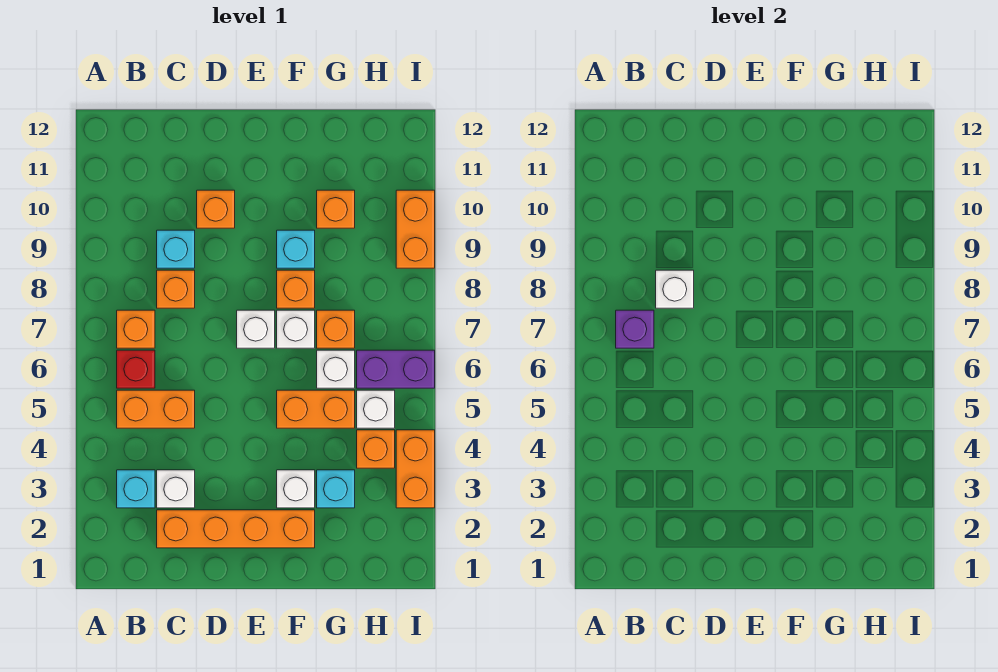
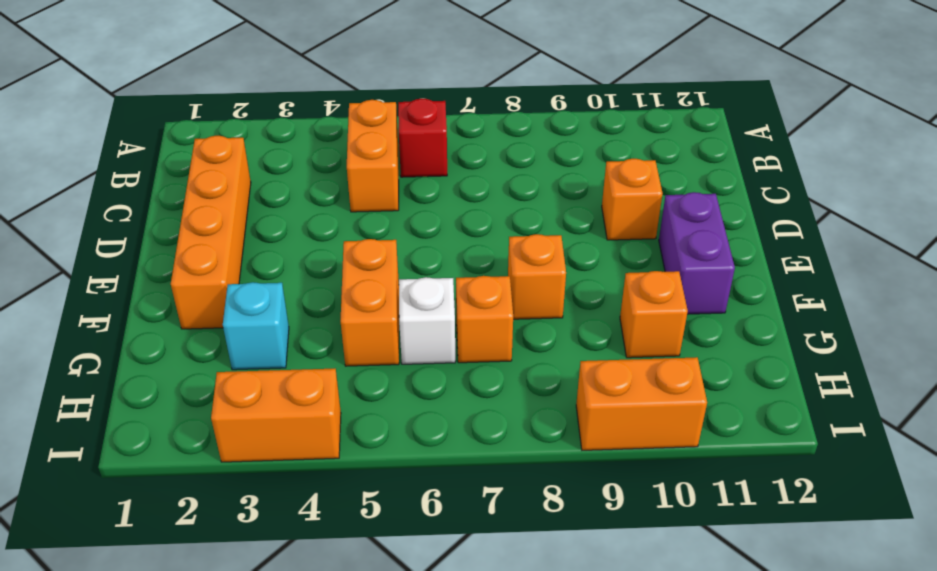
purple brick E11:F11 level 1 -> purple brick H6:I6 level 1
none -> cyan brick B3 level 1
none -> orange brick B7 level 1
none -> white brick C3 level 1

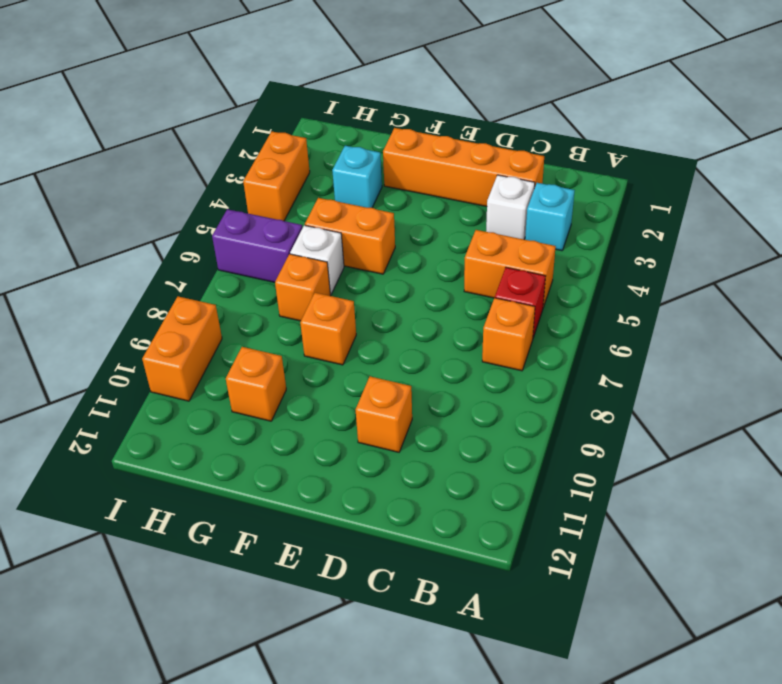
none -> orange brick C8 level 1
none -> cyan brick C9 level 1
none -> white brick E7 level 1

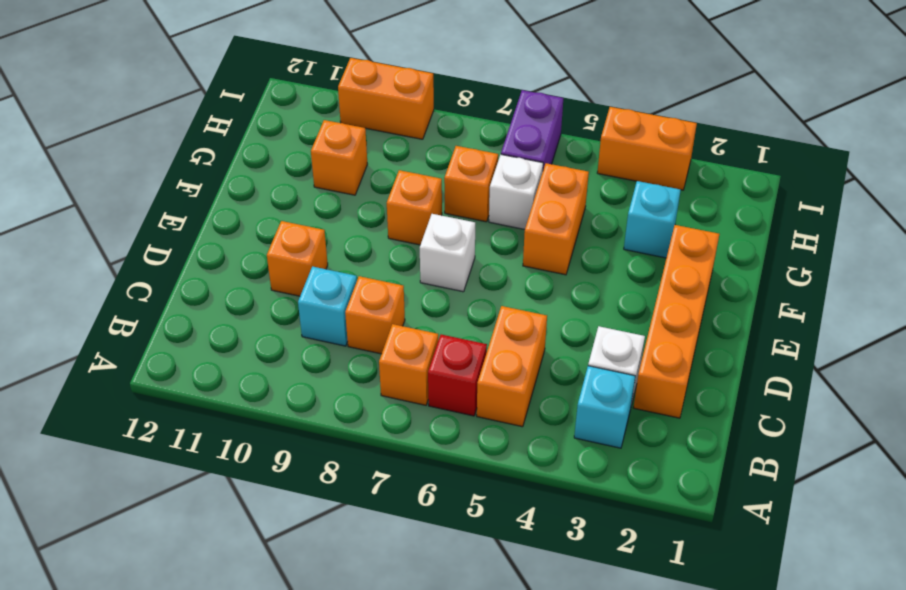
none -> white brick F3 level 1
none -> white brick F7 level 1
none -> cyan brick F9 level 1

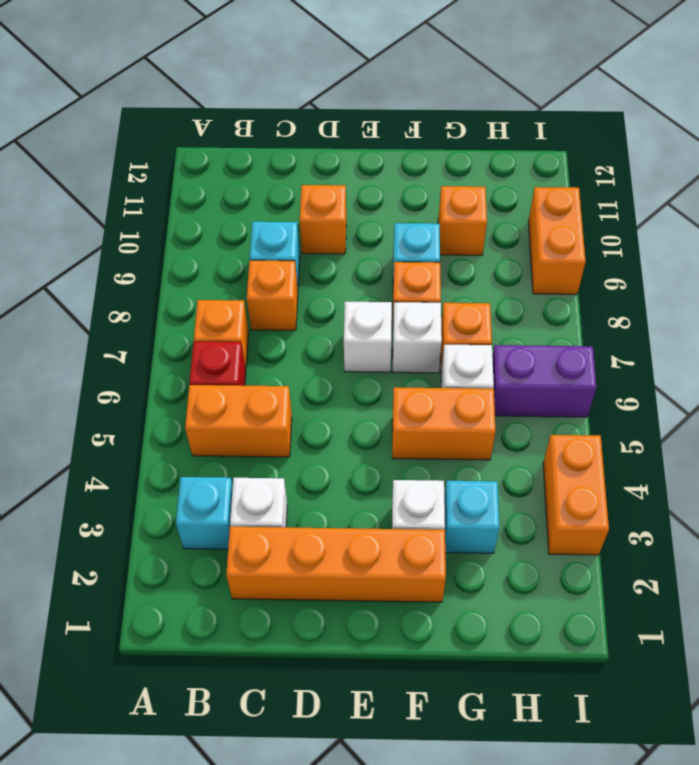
none -> orange brick H4 level 1
none -> white brick H5 level 1
none -> purple brick B7 level 2

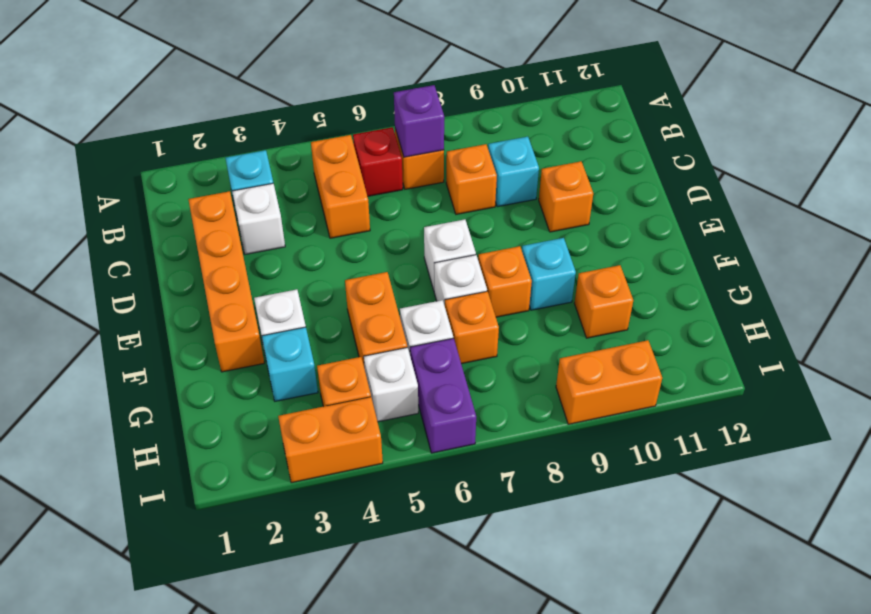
none -> white brick C8 level 2

